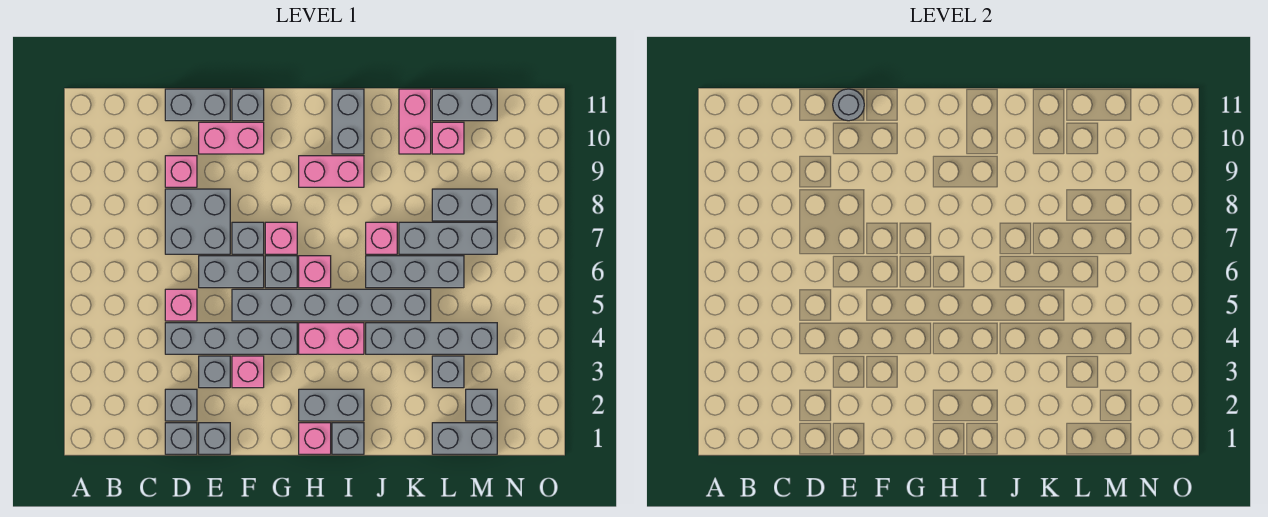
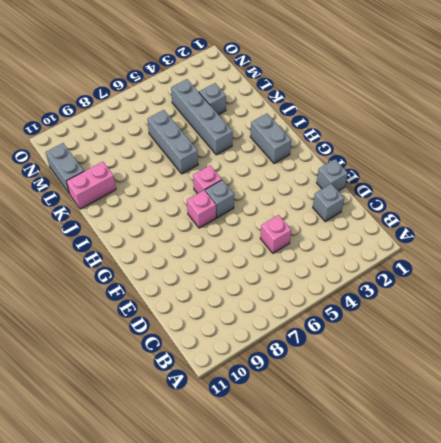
none -> grey brick D1 level 1
none -> grey brick D4:G4 level 1
none -> grey brick D7:E8 level 1
none -> pink brick D9 level 1

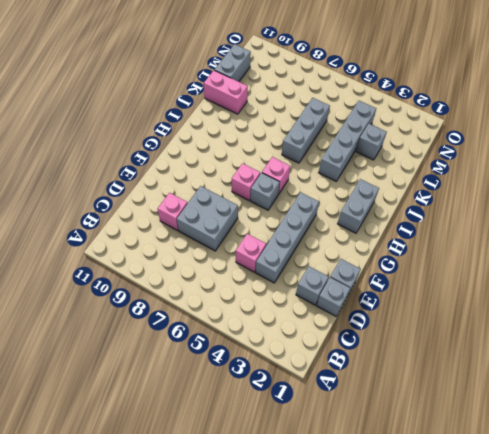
none -> grey brick D11:E11 level 1
none -> grey brick E3 level 1
none -> grey brick E6:F6 level 1
none -> pink brick E10:F10 level 1

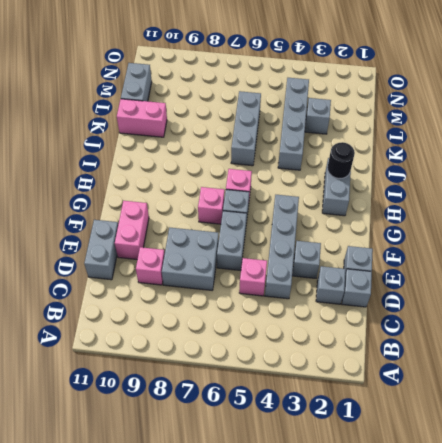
black round brick I2 level 2 -> none
none -> pink brick F3 level 1
none -> grey brick F5:K5 level 1
none -> grey brick F7 level 1
none -> grey brick F11 level 1

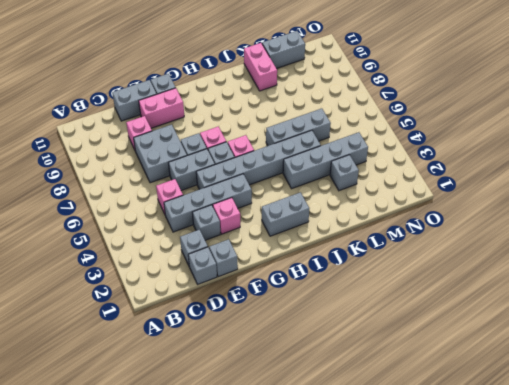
none -> pink brick H1 level 1
none -> pink brick H4:I4 level 1
none -> pink brick H9:I9 level 1
none -> grey brick I1 level 1

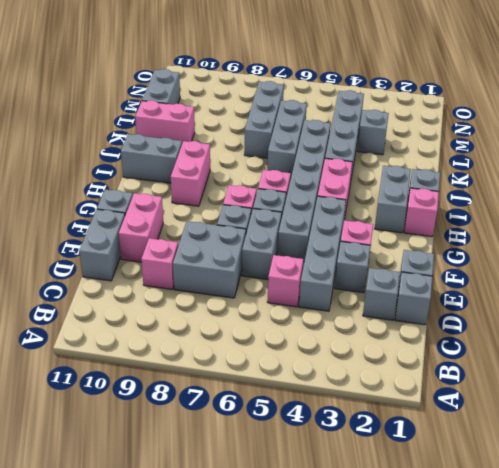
none -> pink brick J7 level 1
none -> grey brick L1:M1 level 1
none -> grey brick L8:M8 level 1
none -> pink brick L10 level 1

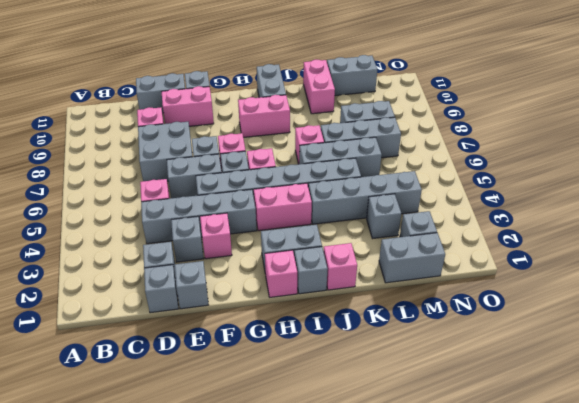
pink brick J1 level 1 -> pink brick L10 level 1
none -> grey round brick E11 level 2

